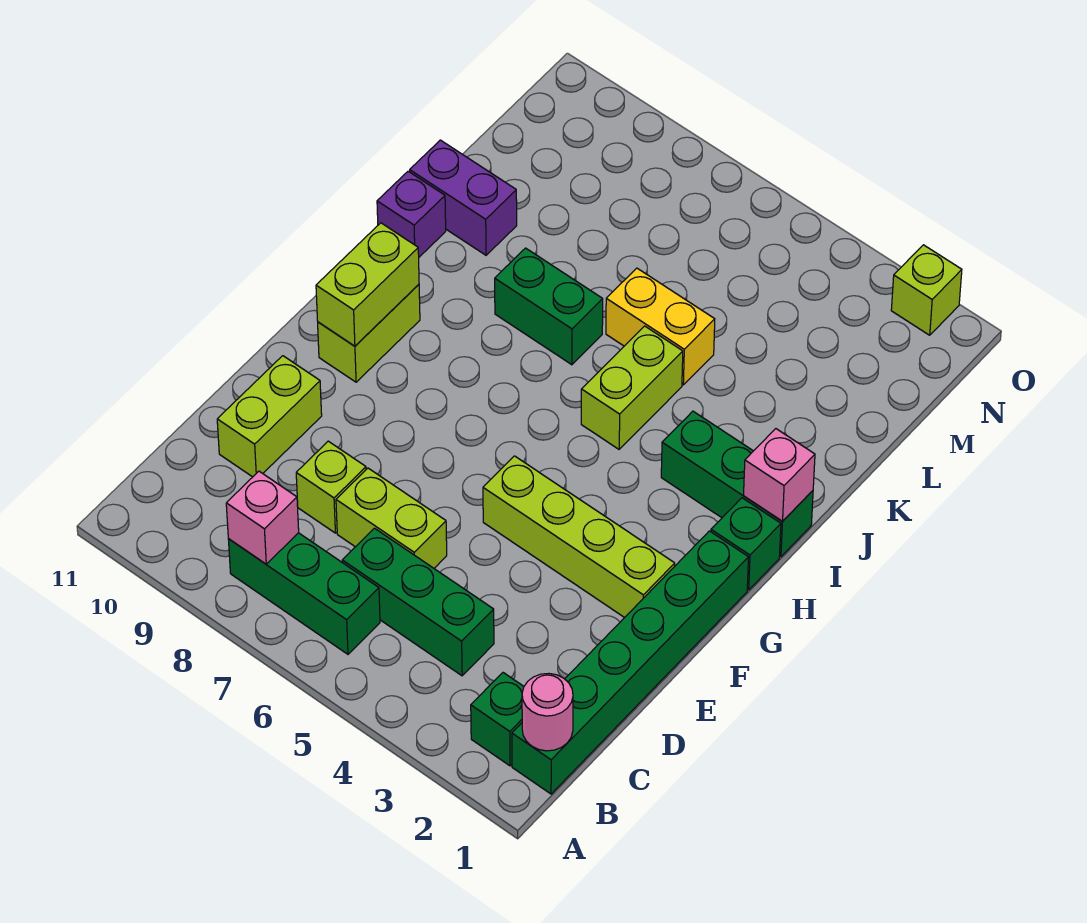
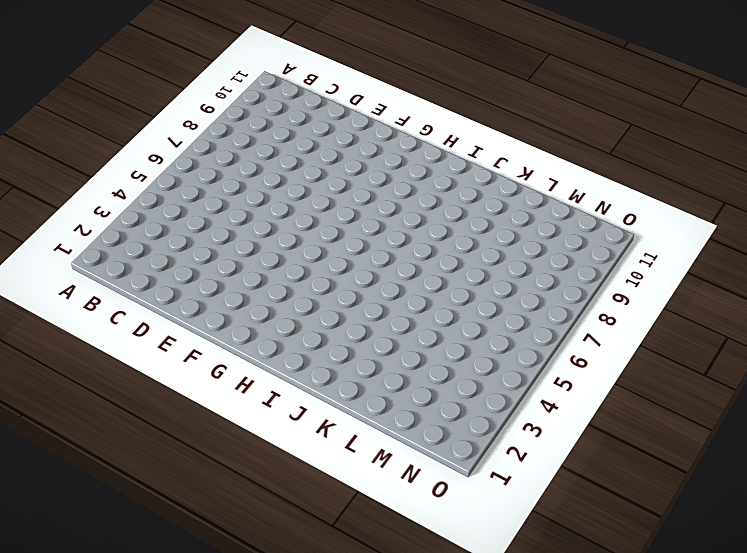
none -> green brick B1:G1 level 1
none -> green brick B2 level 1
none -> green brick B6:B8 level 1

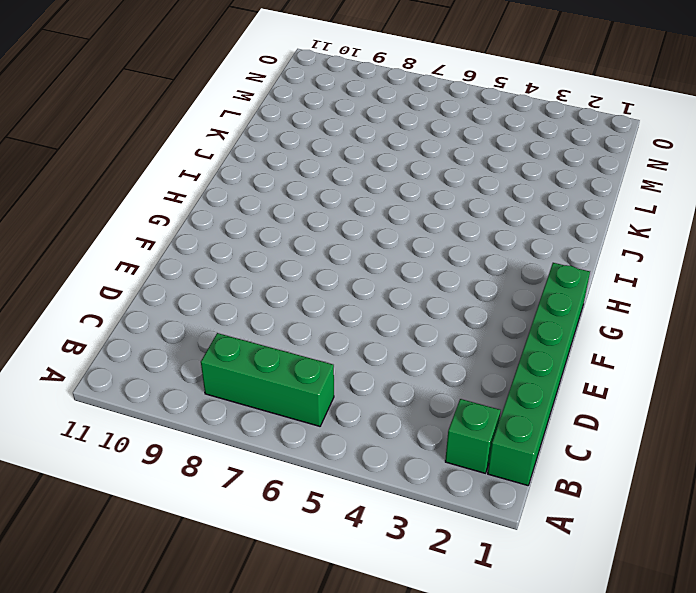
none -> green brick C4:C6 level 1
none -> lime brick D6:D7 level 1
none -> lime brick D8 level 1

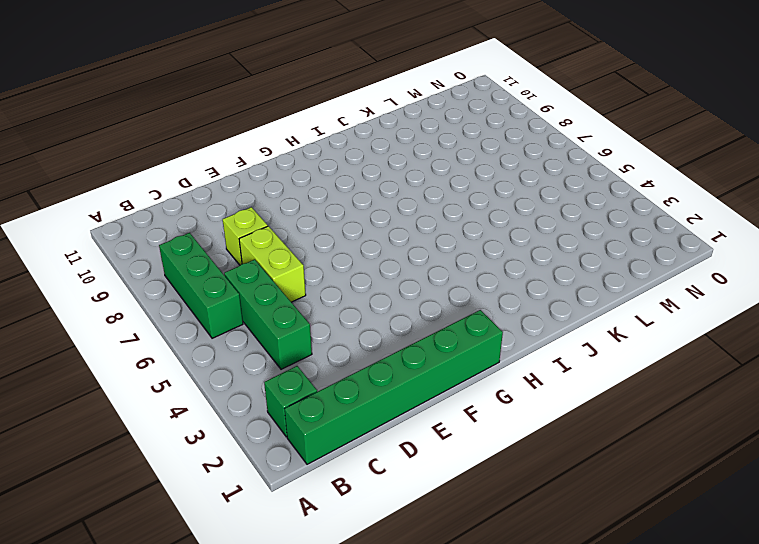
none -> lime brick D10:E10 level 1
none -> lime brick F2:F5 level 1
none -> lime brick G10:H10 level 1

